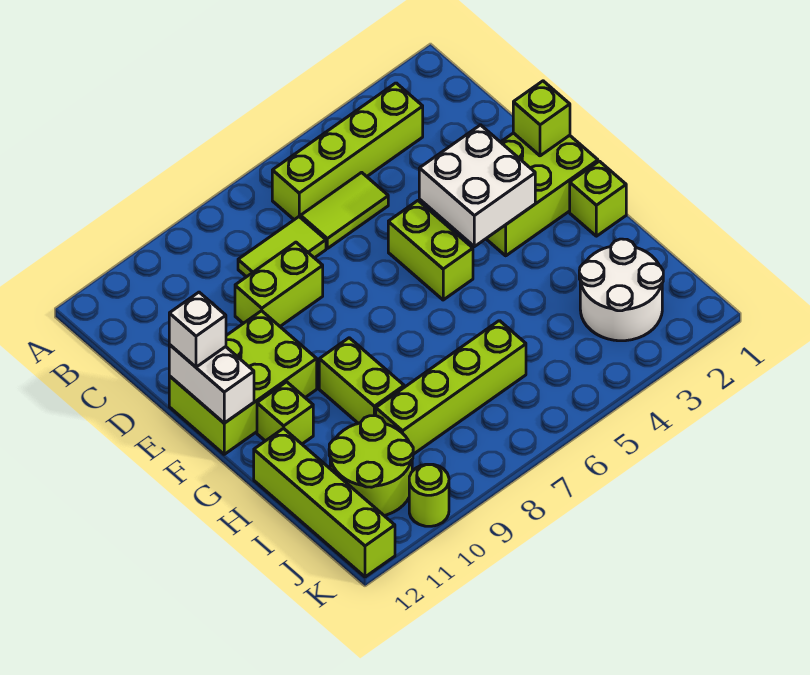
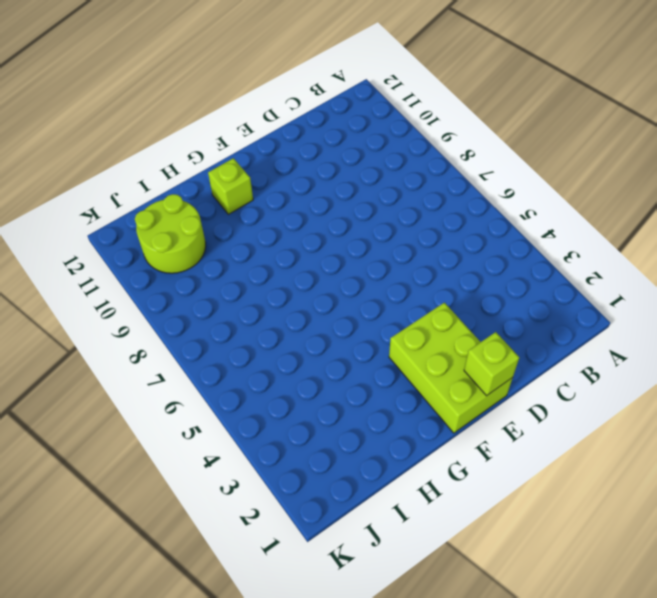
none -> lime brick B3:B6 level 1
none -> lime tile C5:C6 level 1
none -> lime tile C7:C8 level 1

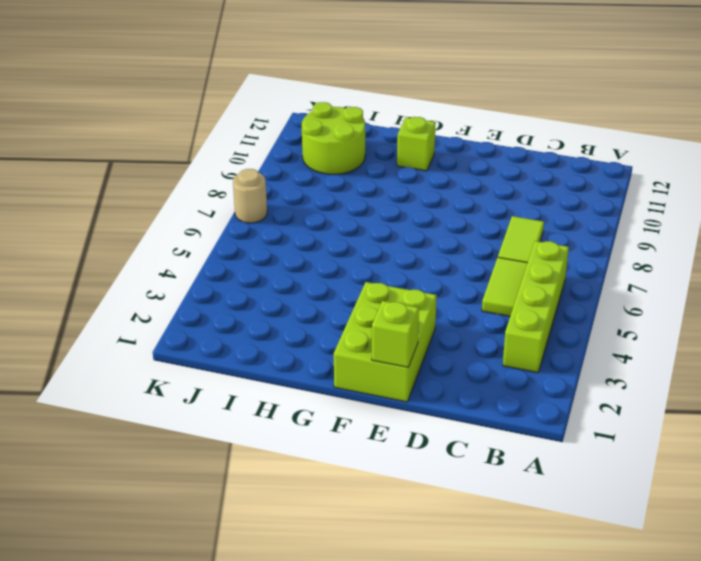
tan round brick K7 level 1 -> none
none -> lime brick D8:D9 level 1
none -> lime brick E5:F5 level 1
none -> lime brick E10:F12 level 1

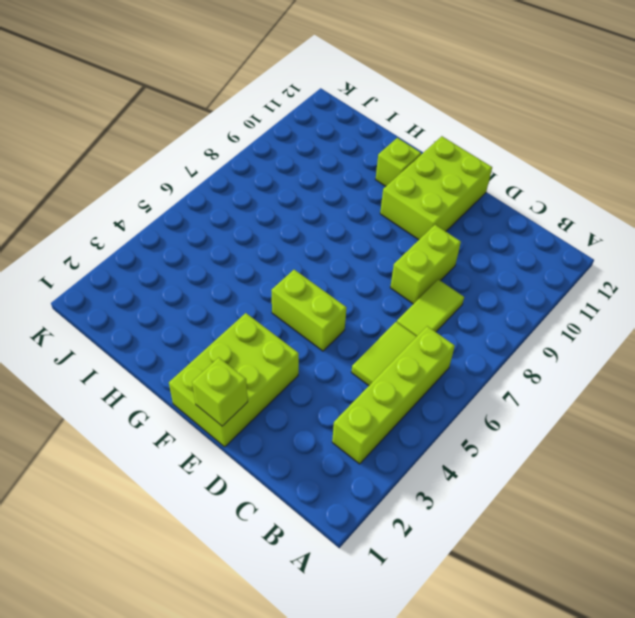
none -> lime brick G1 level 1
none -> lime brick G9:H9 level 1
none -> lime brick H12:K12 level 1

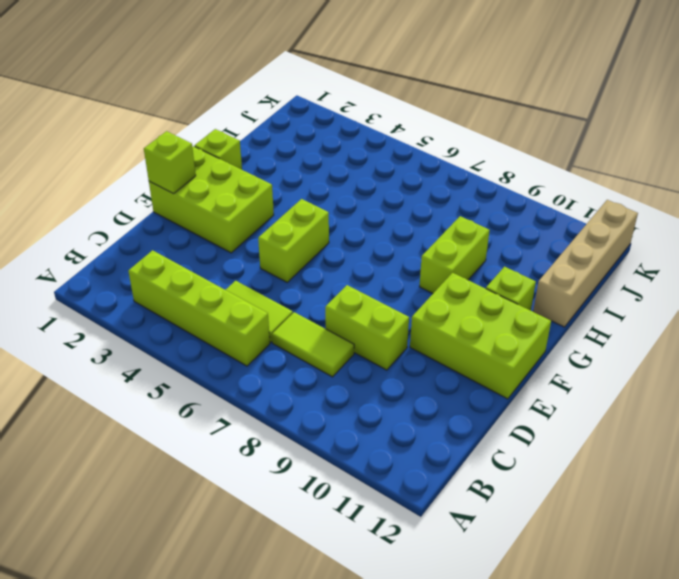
tan brick H12:K12 level 1 -> lime brick H12:K12 level 1
none -> white round brick I2:J3 level 1
none -> lime brick I6:I9 level 1
none -> lime round brick I10:J11 level 1

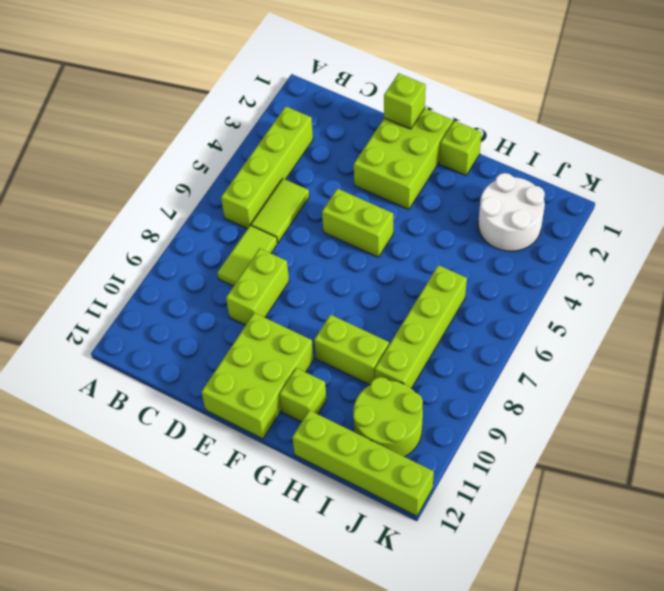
none -> lime round brick K10 level 1
none -> white brick E3:F4 level 2
none -> white brick E12:F12 level 2

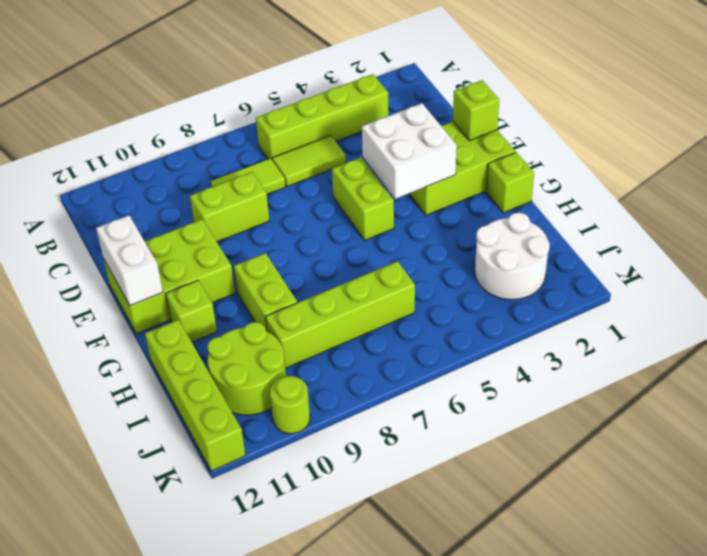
none -> white brick E12 level 3

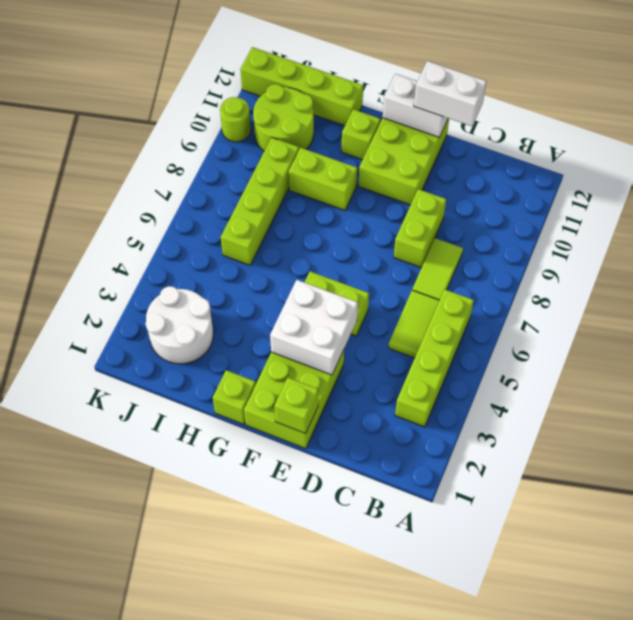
white brick D12:E12 level 3 -> white brick E12 level 3

